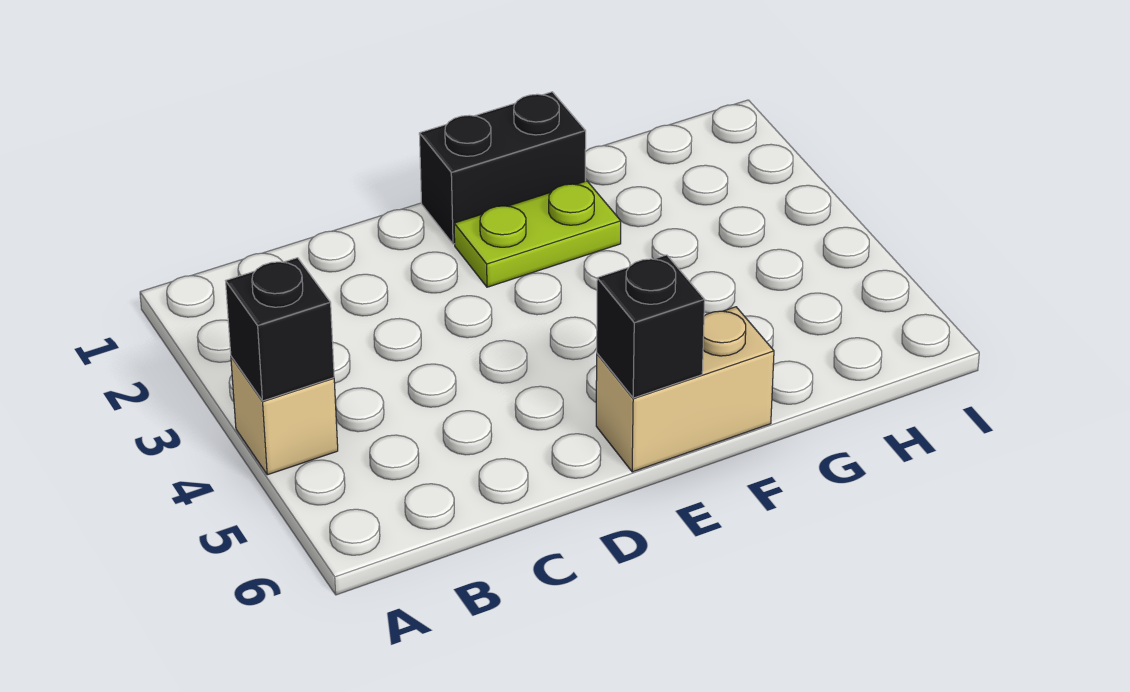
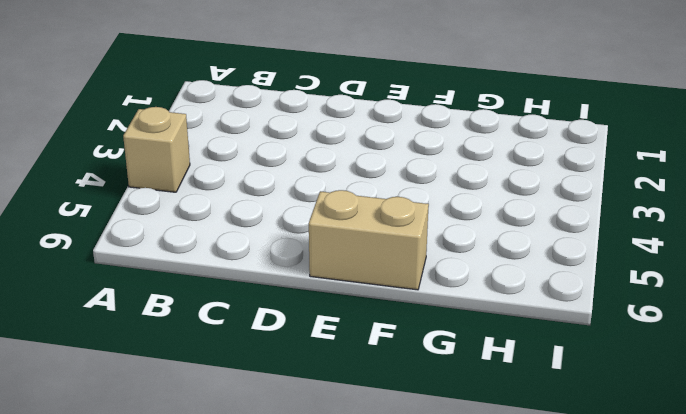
none -> black brick E1:F1 level 1
none -> lime plate E2:F2 level 1

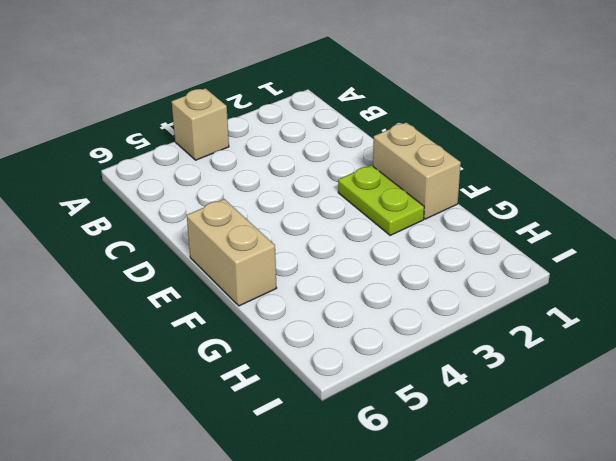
tan brick E1:F1 level 1 -> black brick E1:F1 level 1
none -> black brick A4 level 2
none -> black brick E6 level 2

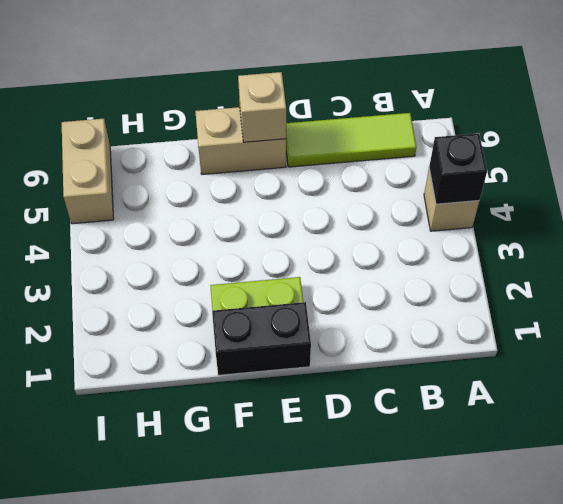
lime tile B6:D6 level 1 -> none
tan brick E6 level 2 -> black brick E6 level 2
tan brick I5:I6 level 1 -> none

